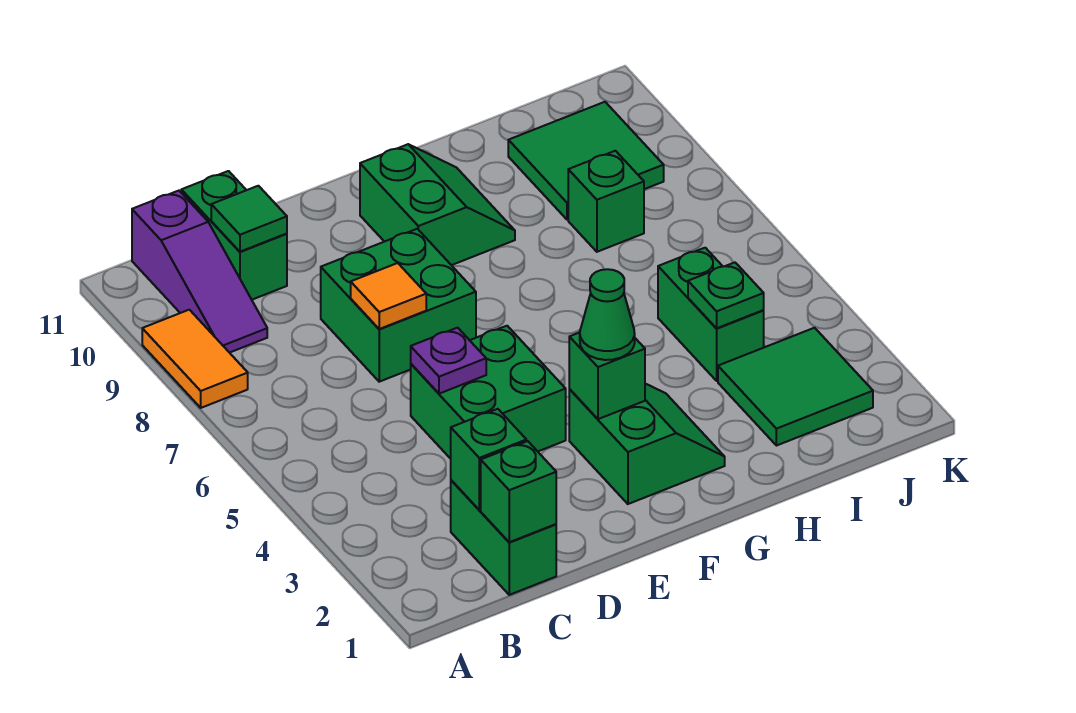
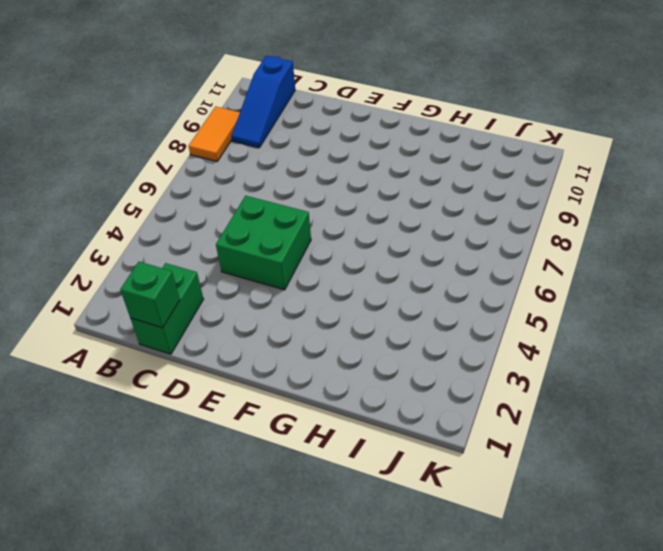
blue slope B9:B11 level 1 top 11 -> purple slope B9:B11 level 1 top 11
none -> green brick C10:C11 level 1
none -> green brick D7:E8 level 1
none -> green slope F2:G3 level 1 top F

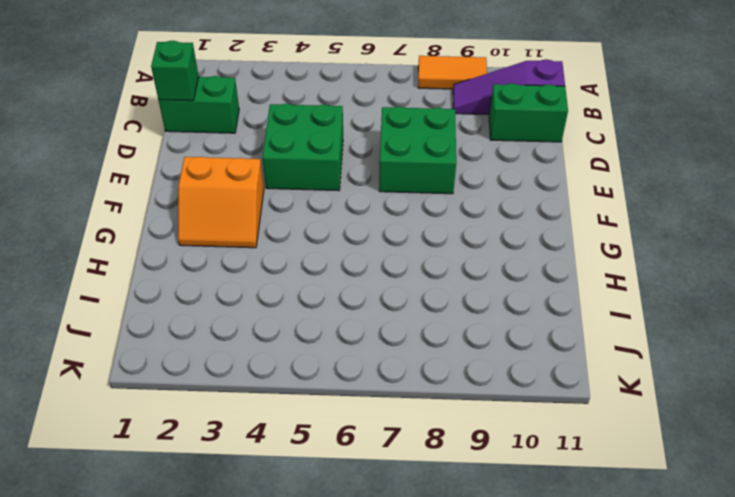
orange slope F2:G3 level 1 top F -> green slope F2:G3 level 1 top F
none -> green slope F9:G10 level 1 top F
none -> green tile I2:J3 level 1
none -> green brick I4:I5 level 1

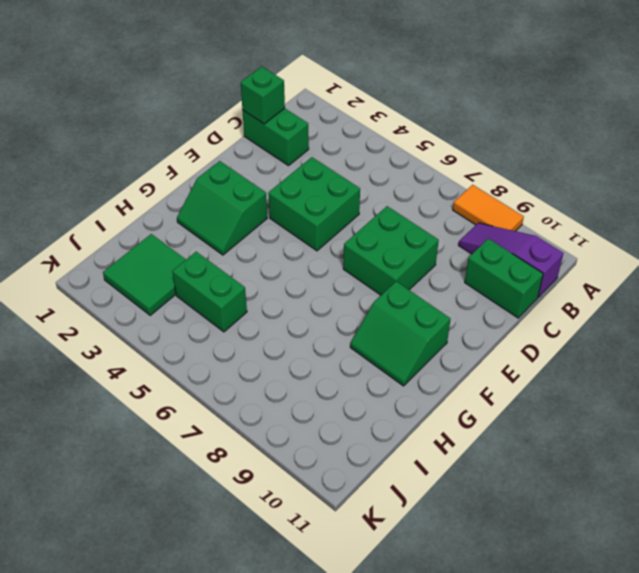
none -> green brick I8 level 1
none -> green tile I9:J10 level 1
none -> green brick C2 level 2

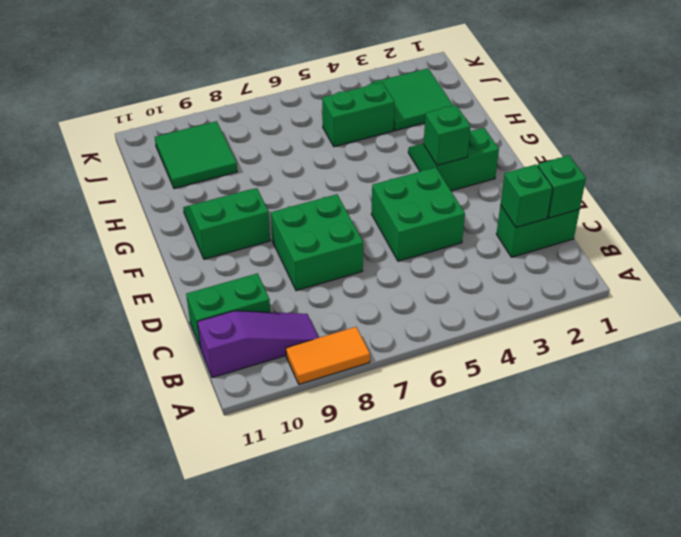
none -> green brick I8 level 1
none -> green tile C10 level 2
none -> purple plate D5 level 2

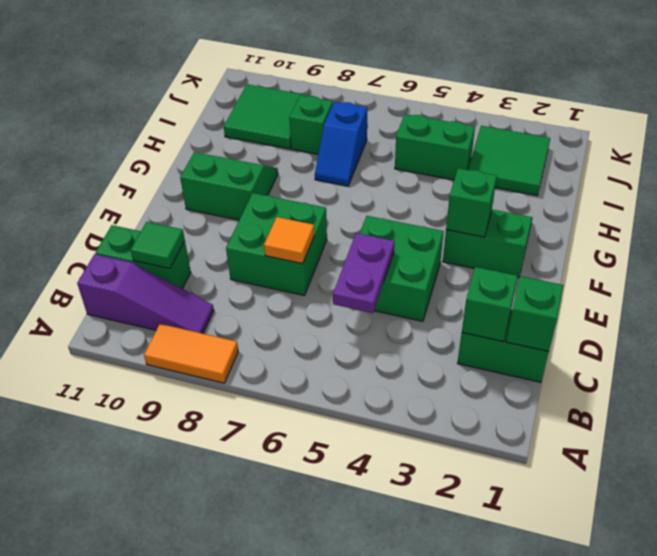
purple plate C5:D5 level 2 -> purple plate D5 level 2
blue slope H7:I7 level 1 top I -> none
none -> green plate I4 level 2
none -> green cone F3 level 3

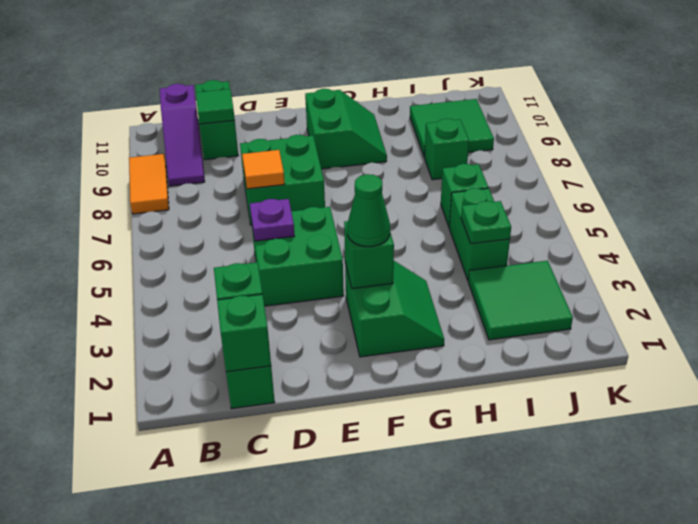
green brick I6 level 1 -> none

